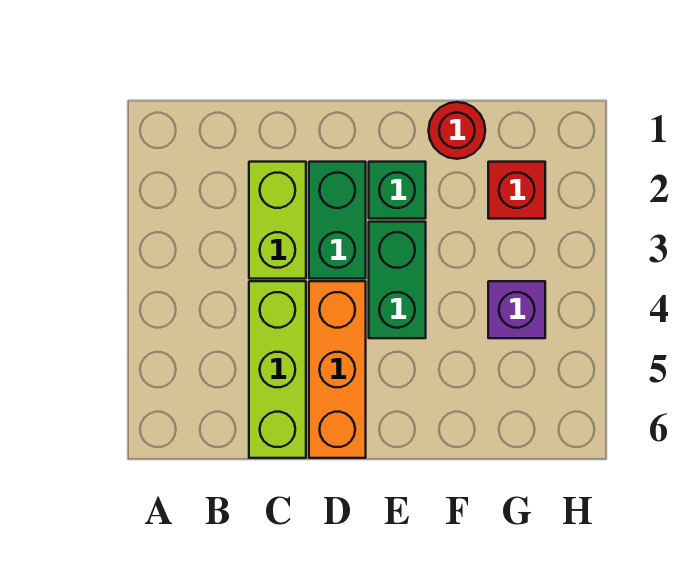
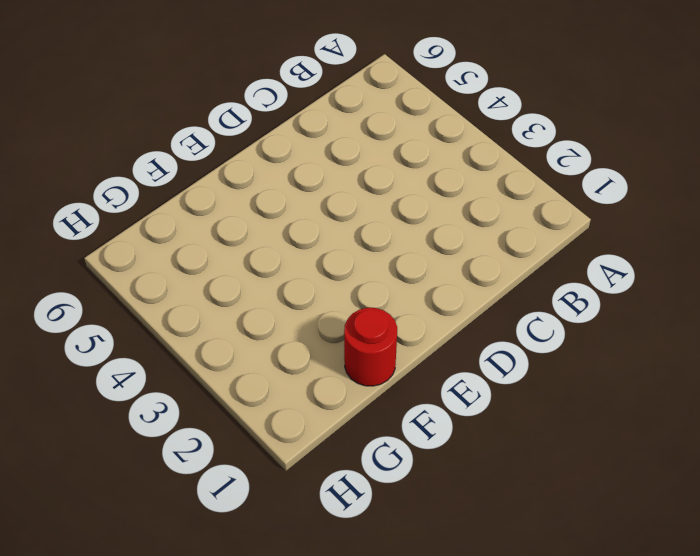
none -> lime brick C2:C3 level 1
none -> lime brick C4:C6 level 1

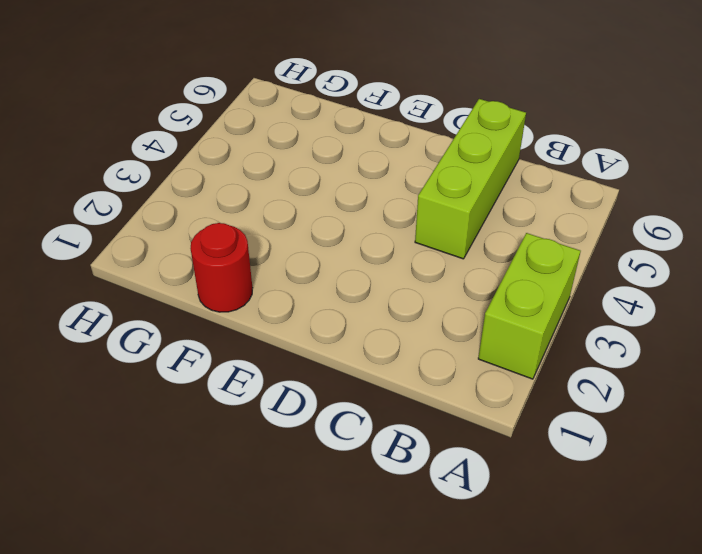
lime brick A2:A3 level 1 -> lime brick C2:C3 level 1
none -> green brick D2:D3 level 1
none -> orange brick D4:D6 level 1

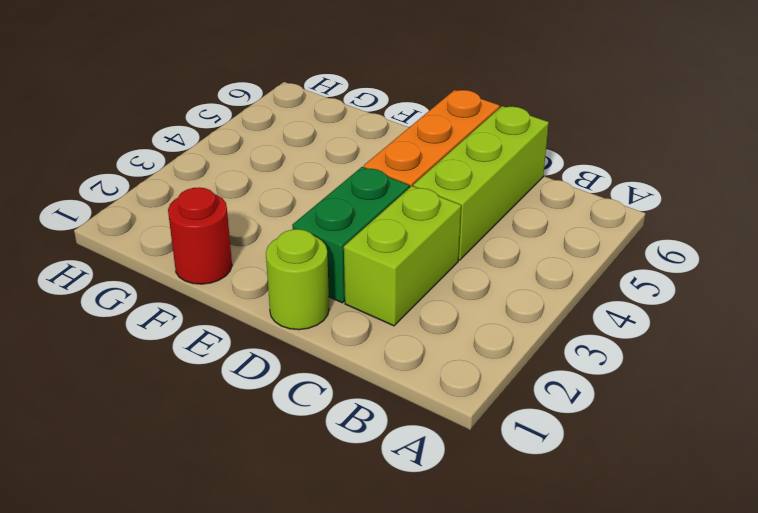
lime round brick D1 level 1 -> none
none -> green brick E2 level 1
none -> green brick E3:E4 level 1

